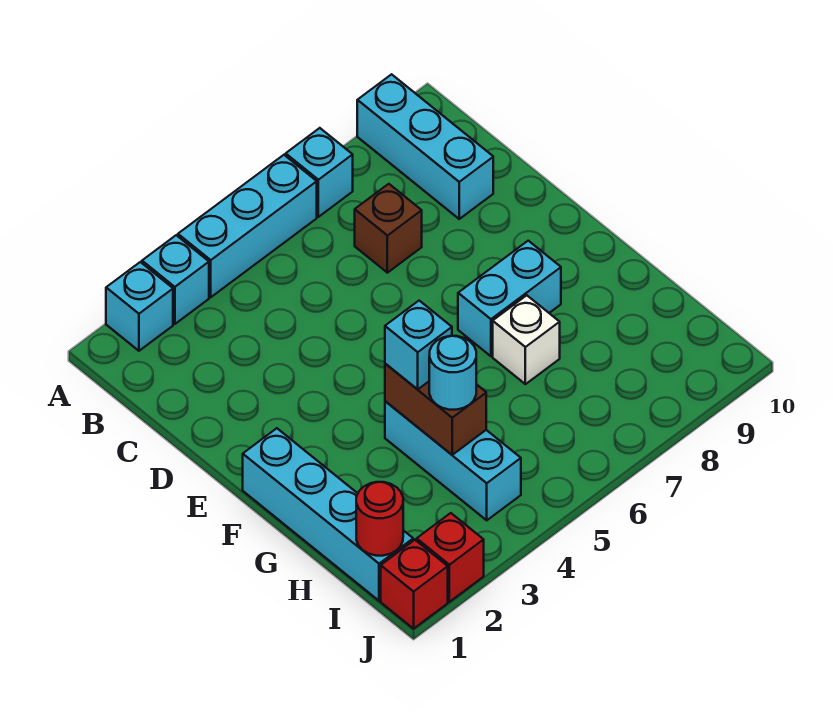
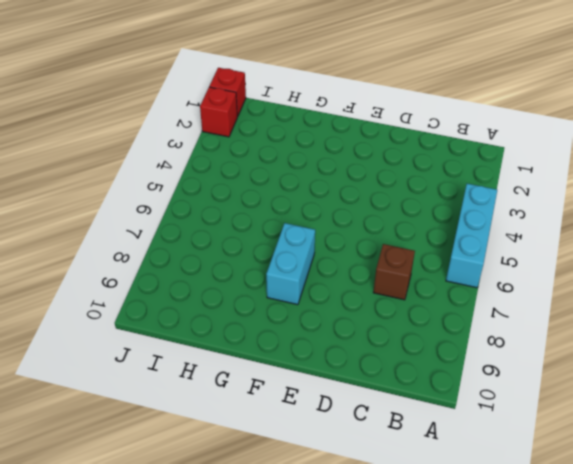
none -> cyan brick A2 level 1
none -> cyan brick A3 level 1
none -> cyan brick A7 level 1

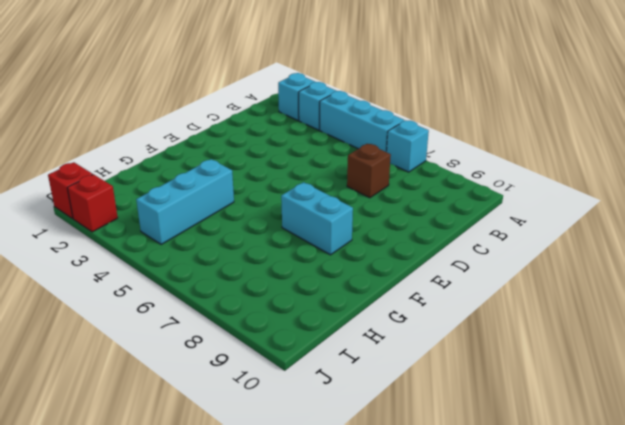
none -> cyan brick A9:C9 level 1
none -> cyan brick F1:I1 level 1
none -> white brick G7 level 1

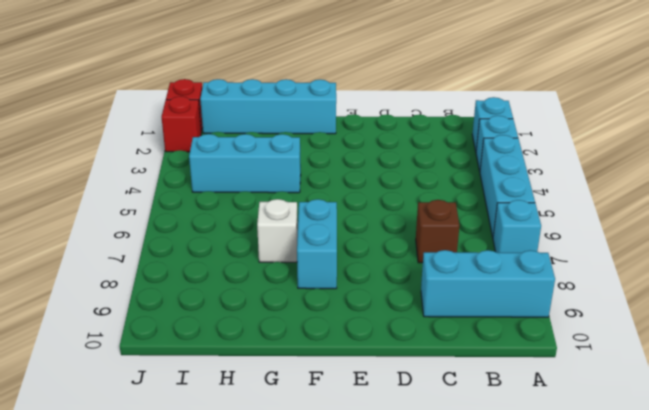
none -> brown brick G4:H4 level 2
none -> red round brick I1 level 2
none -> cyan brick G4 level 3

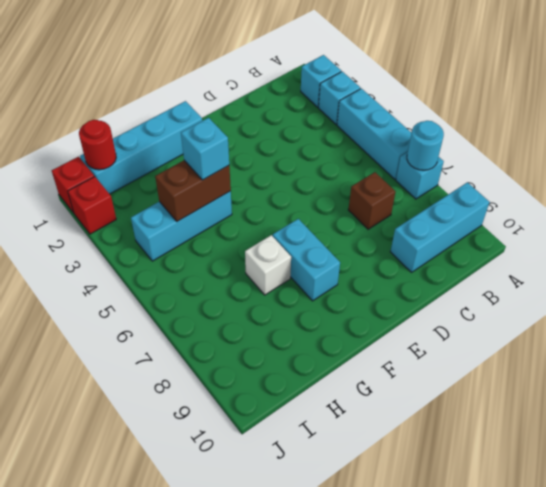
cyan round brick A7 level 2 -> cyan round brick H4 level 3

